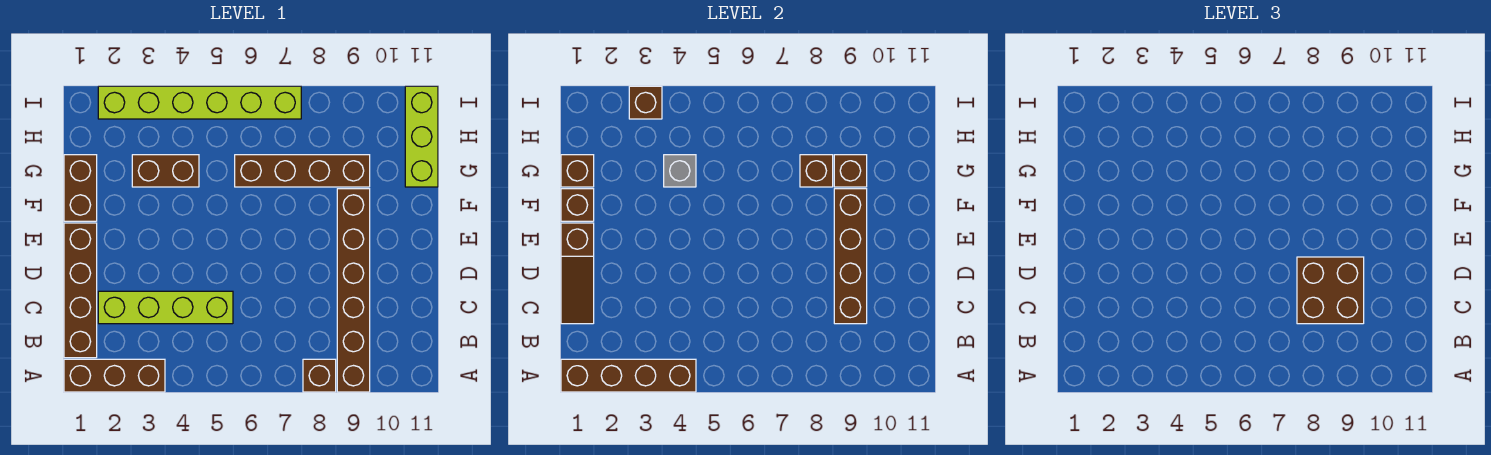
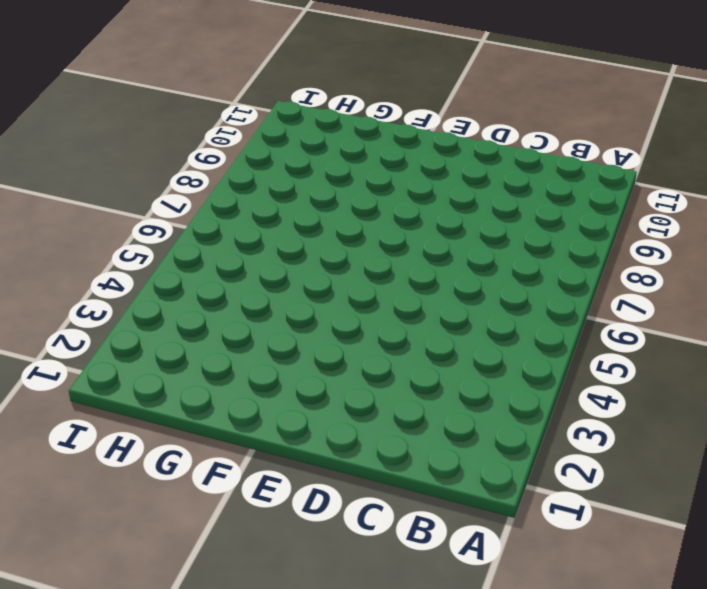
none -> brown brick A1:A3 level 1
none -> brown brick A8 level 1
none -> brown brick A9:F9 level 1

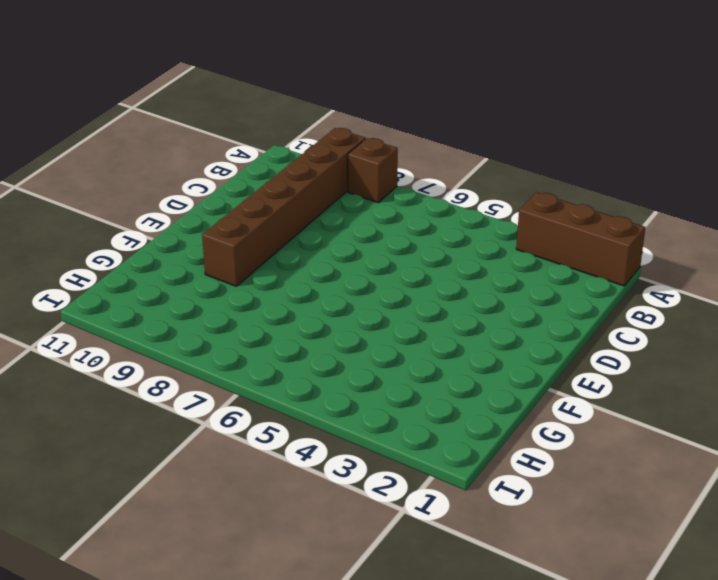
none -> brown brick B1:E1 level 1
none -> lime brick C2:C5 level 1
none -> brown brick F1:G1 level 1

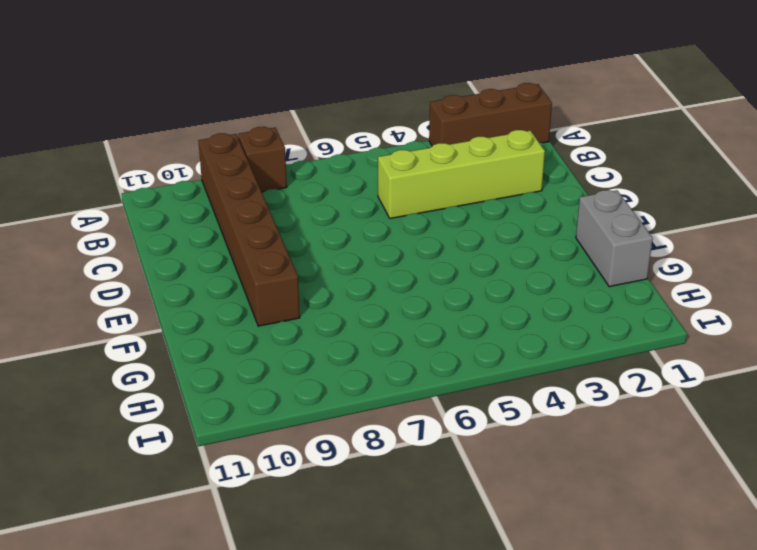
grey brick F1:G1 level 1 -> brown brick F1:G1 level 1
none -> brown brick B1:E1 level 1
none -> brown brick G3:G4 level 1
none -> brown brick G6:G9 level 1

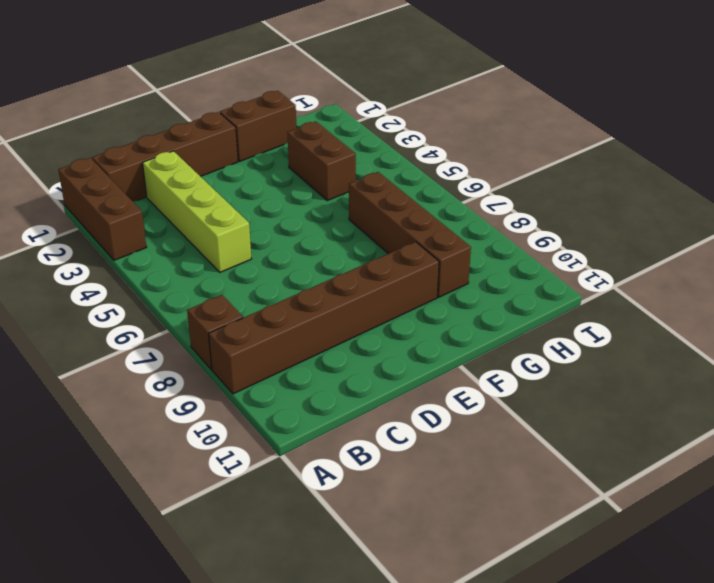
none -> lime brick G11:I11 level 1
none -> lime brick I2:I7 level 1
none -> brown brick A1:A4 level 2

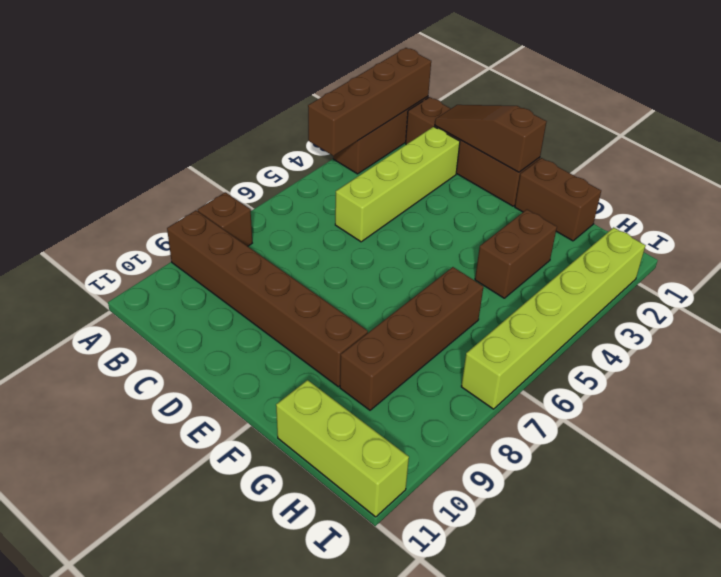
none -> brown brick C9:F9 level 2
none -> brown brick F1 level 2
none -> brown brick G1 level 2

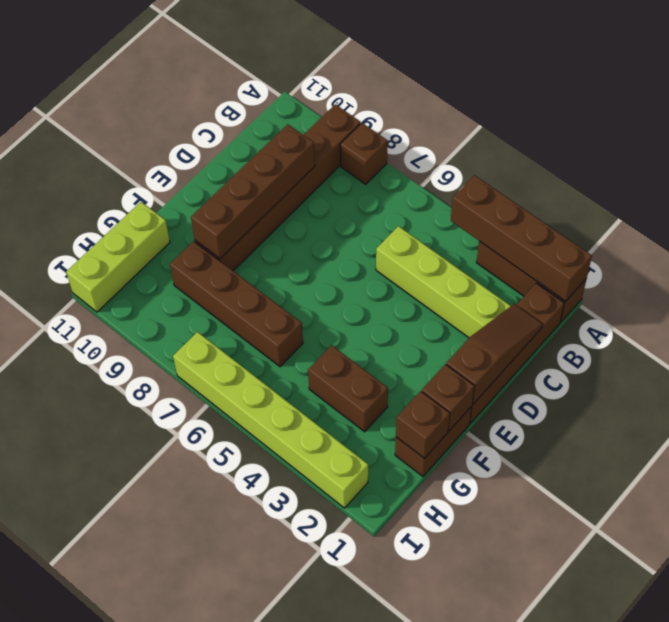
none -> grey brick G4 level 2
none -> brown brick G8 level 2
none -> brown brick G9 level 2

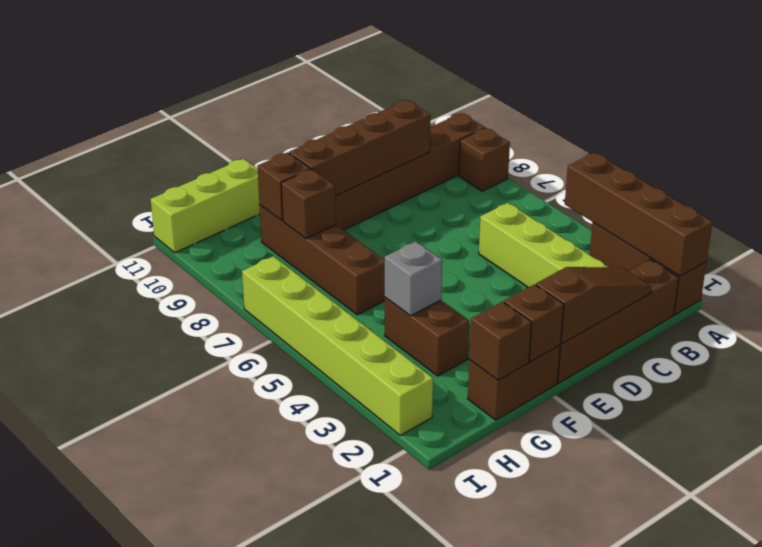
none -> brown brick I3 level 2
none -> brown brick C8:D9 level 3

